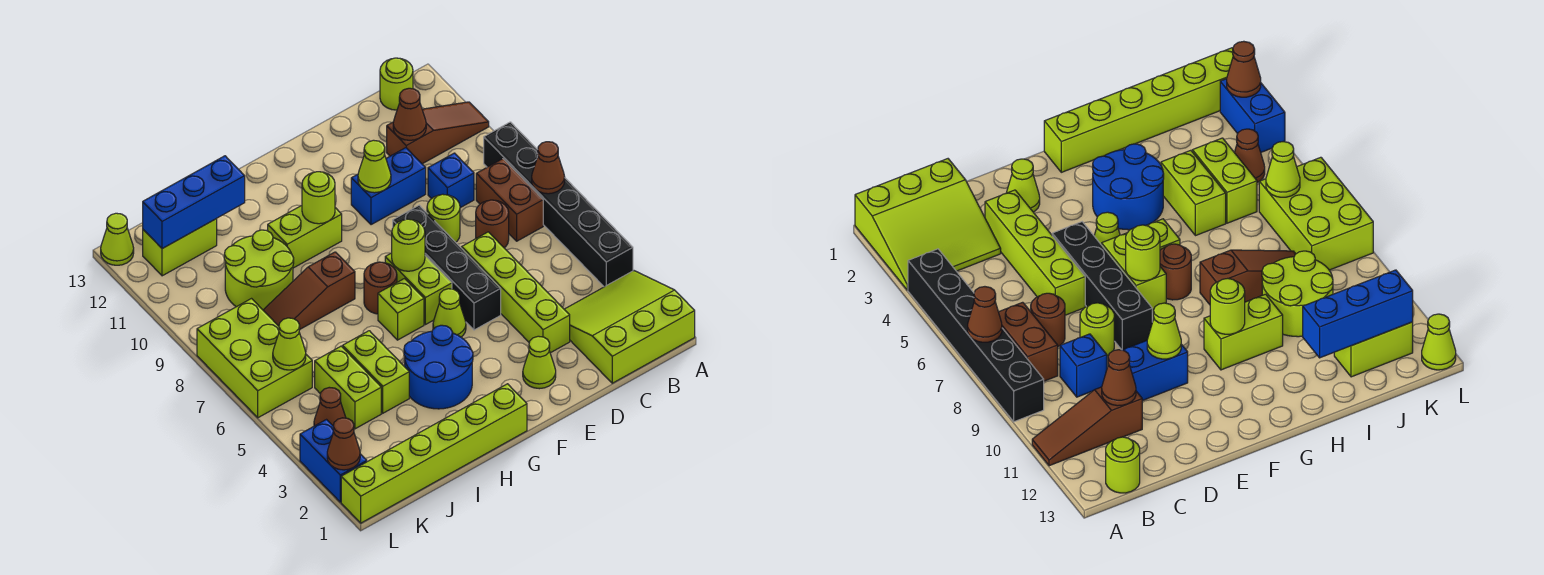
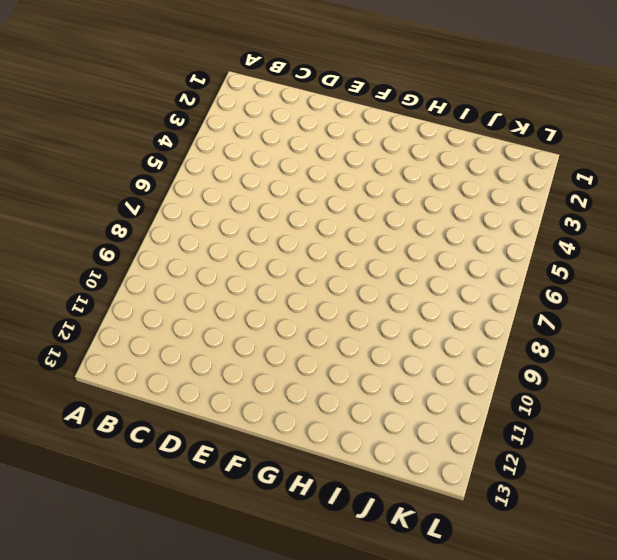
none -> lime slope A1:C3 level 1 top 1
none -> black brick A4:A9 level 1
none -> brown slope A11:C11 level 1 top C
none -> brown brick B7:B8 level 1

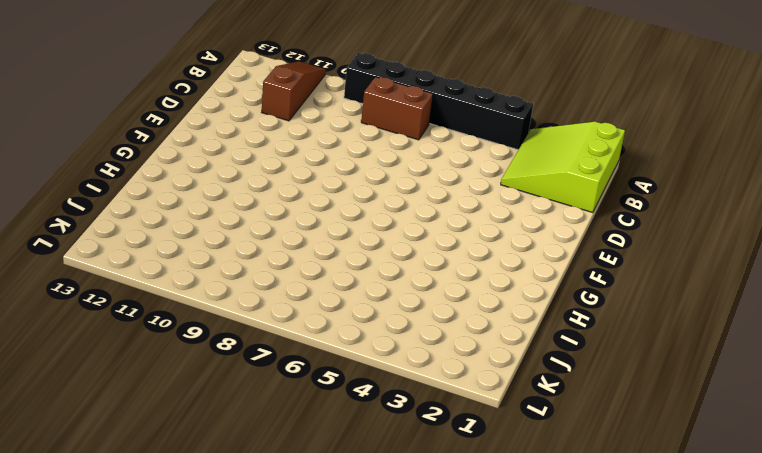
none -> lime round brick B13 level 1
none -> brown round brick C7 level 1
none -> blue brick C9 level 1
none -> lime brick D3:D6 level 1

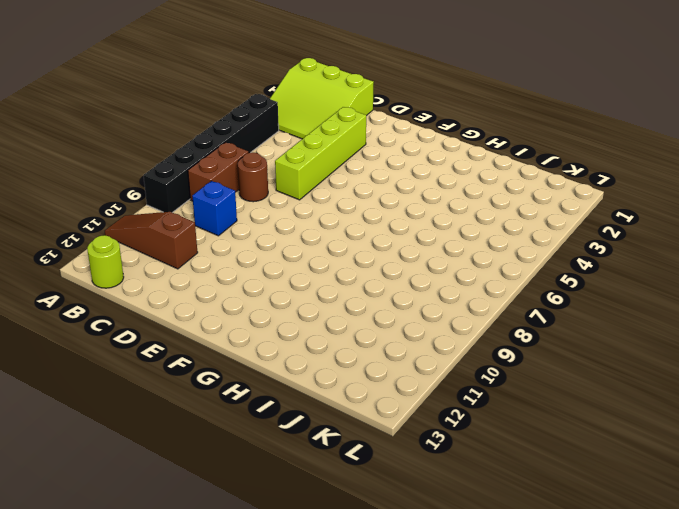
none -> lime round brick D8 level 1
none -> blue brick D10:E10 level 1
none -> lime cone E2 level 1
none -> black brick E5:E8 level 1

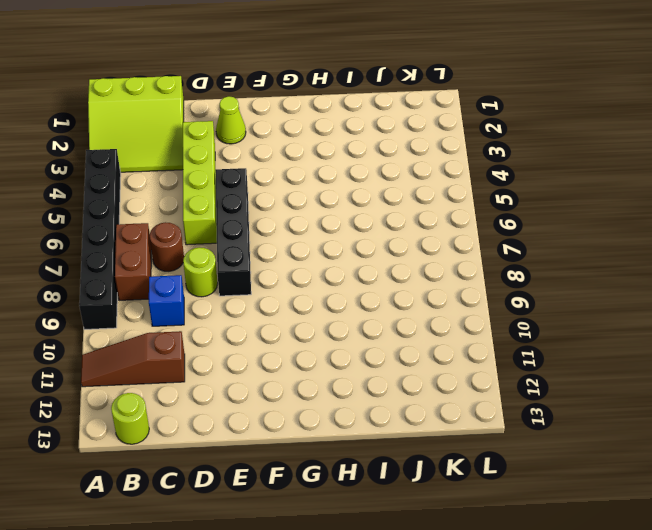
none -> blue brick D10:E10 level 1
none -> lime cone F5 level 1
none -> lime brick F6:F7 level 1
none -> lime brick G1:L1 level 1

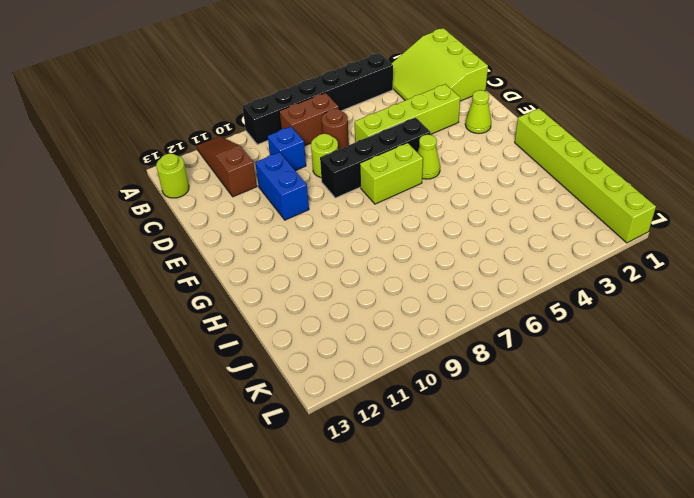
none -> blue round brick G3:H4 level 1
none -> lime brick G6 level 1
none -> brown round brick G7 level 1
none -> lime brick G10:H10 level 1

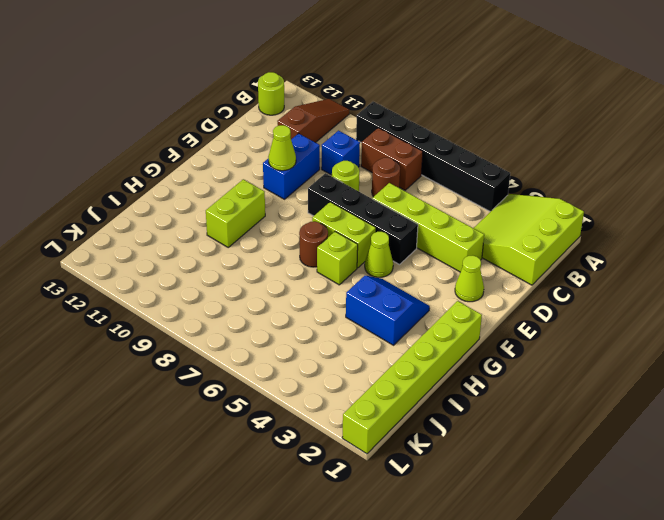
blue slope G3:H4 level 1 top H -> blue round brick G3:H4 level 1
none -> brown slope H8:J8 level 1 top H
none -> lime brick I4:I5 level 1
none -> lime round brick I9:J10 level 1
none -> lime brick J4:J5 level 1

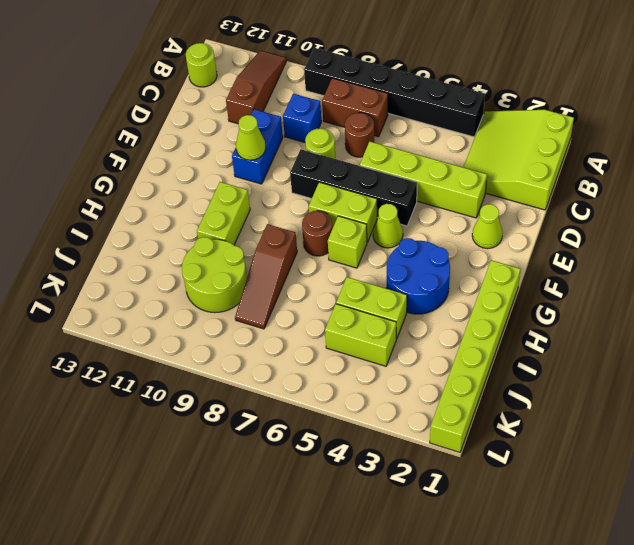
none -> lime brick J12:K12 level 1
none -> brown cone K4 level 1
none -> lime brick K6:L8 level 1
none -> blue brick L2:L3 level 1

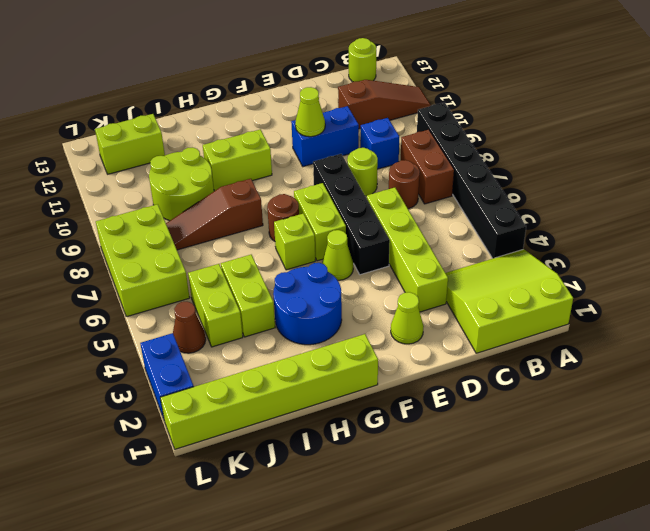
none -> lime cone L13 level 1
none -> brown cone A7 level 2
none -> brown cone C11 level 2
none -> lime round brick F7 level 2

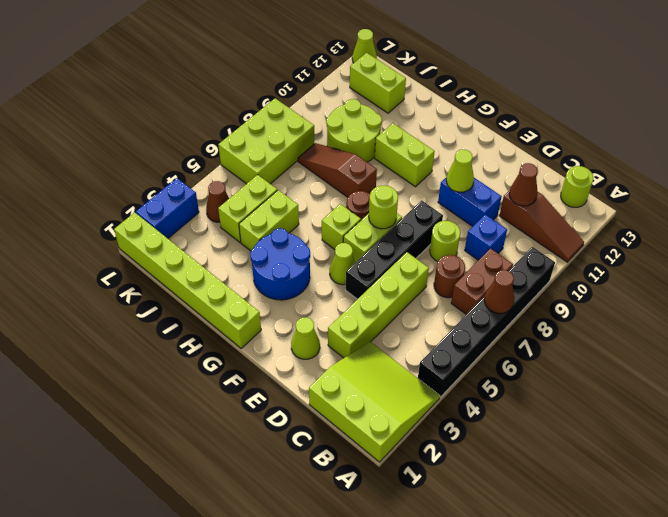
none -> lime round brick G10 level 2
none -> blue brick I12:K12 level 2
none -> lime cone K6 level 2
none -> brown cone L2 level 2

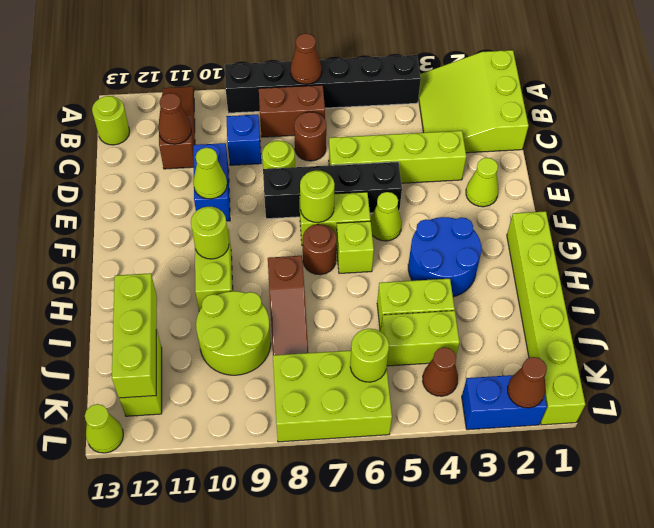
lime brick I12:K12 level 2 -> blue brick I12:K12 level 2
lime round brick K6 level 2 -> lime cone K6 level 2

